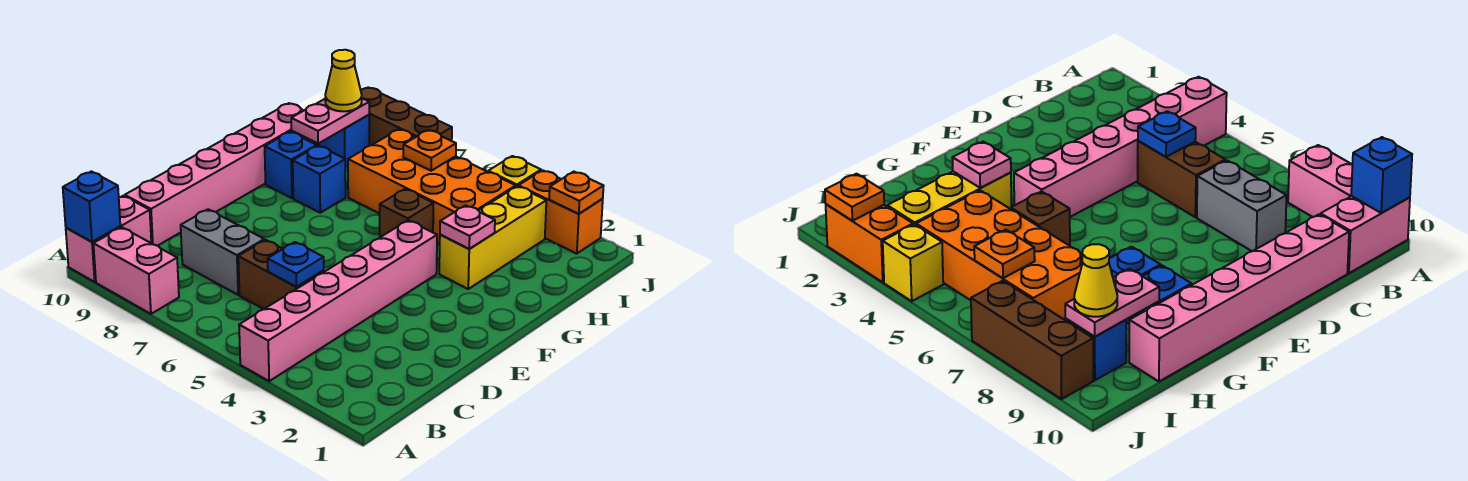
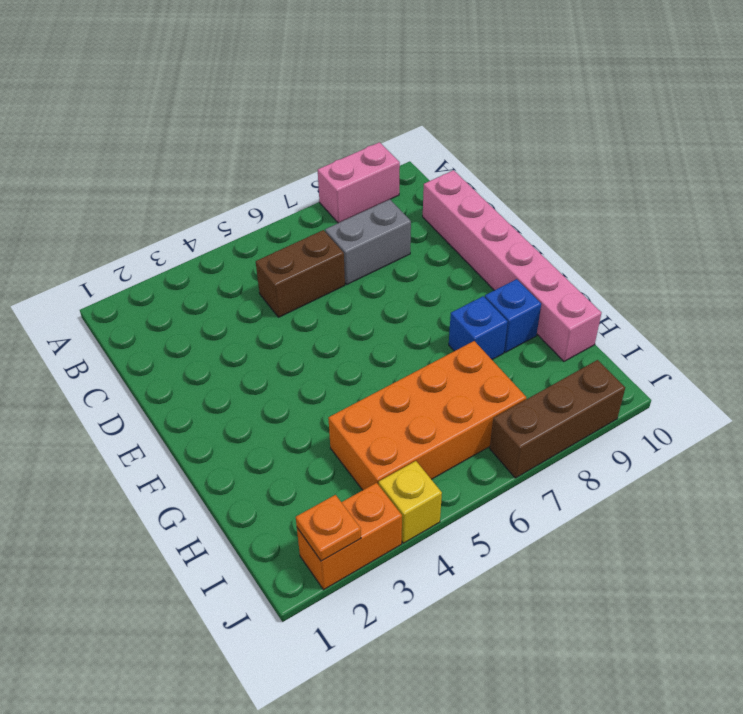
none -> pink brick A4:F4 level 1
none -> pink brick A10:B10 level 1
none -> yellow brick G3:I3 level 1

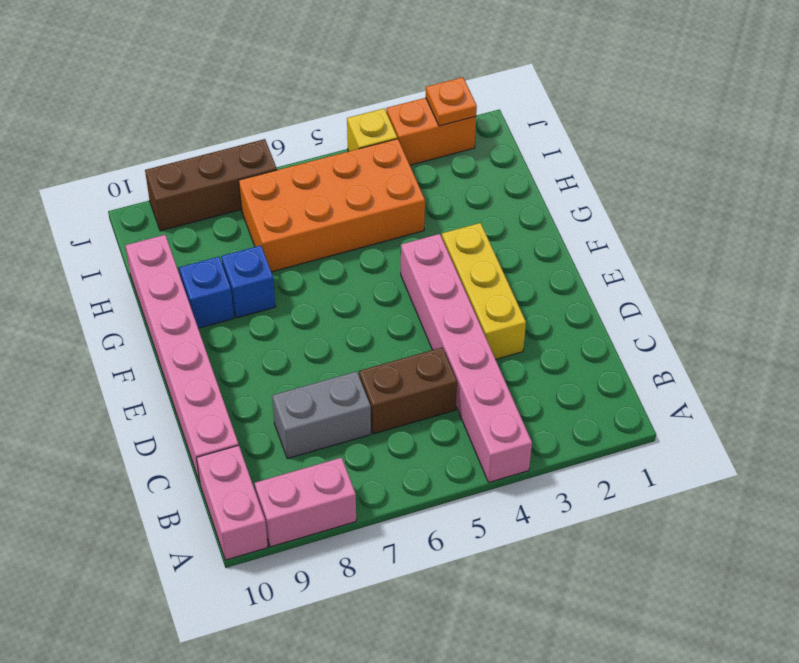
yellow brick D3:F3 level 1 -> yellow brick G3:I3 level 1
none -> brown brick G5 level 1
none -> blue brick I9 level 1
none -> blue brick A10 level 2

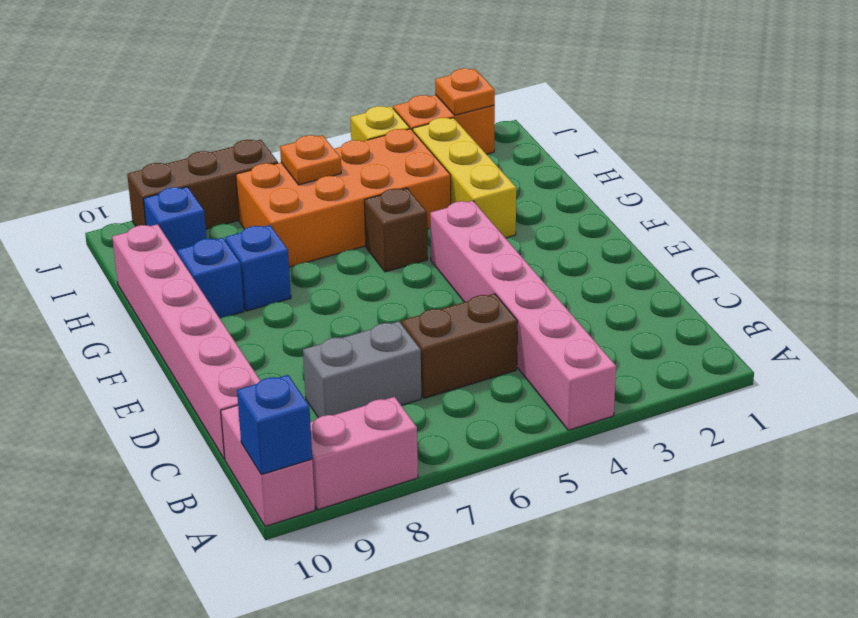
none -> blue plate C5 level 2
none -> pink plate G3 level 2
none -> pink plate H9:I9 level 2

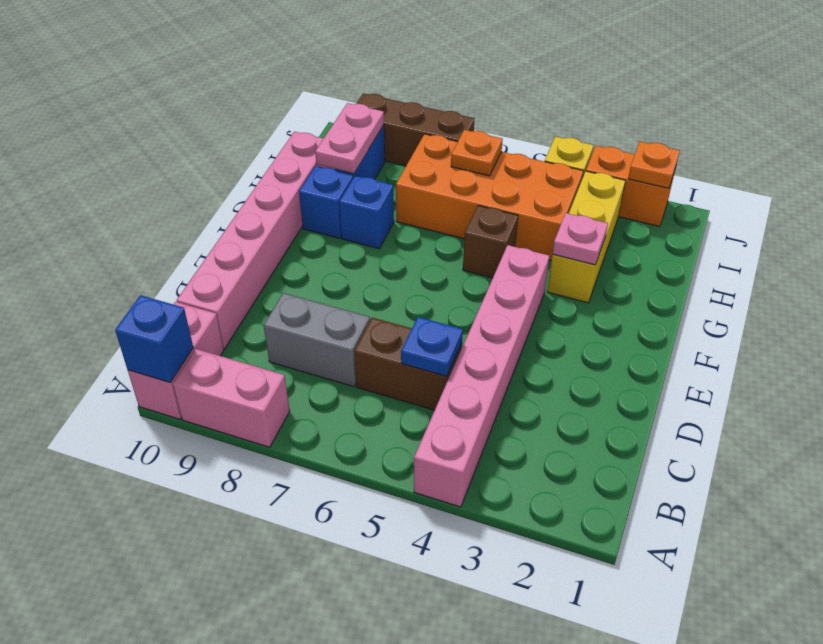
none -> yellow cone I9 level 3

